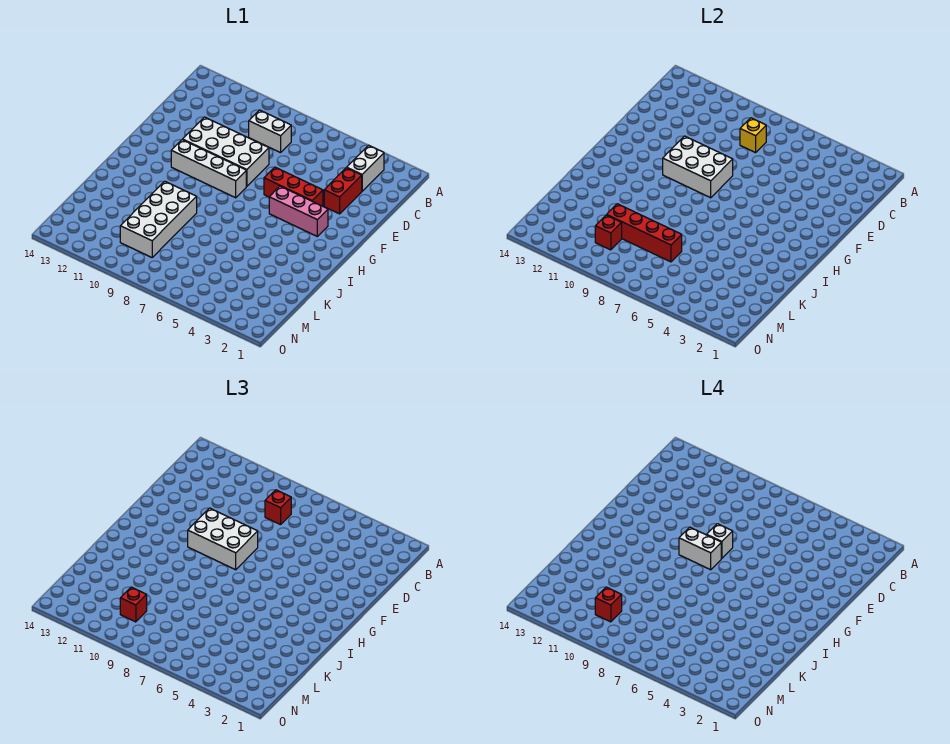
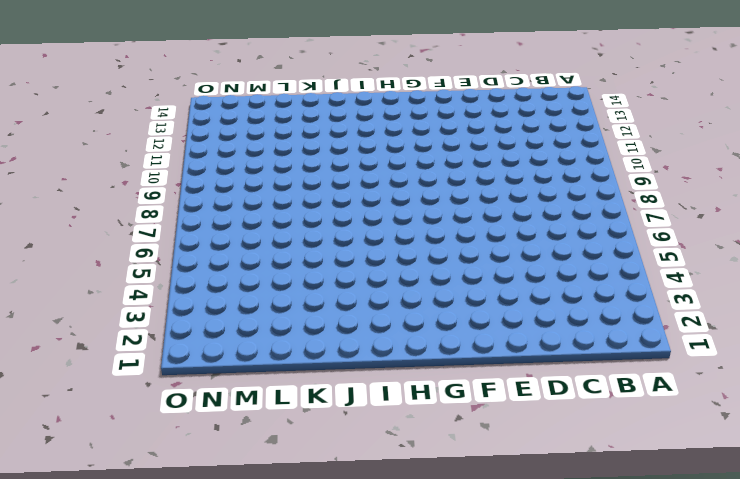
none -> white brick B3:C3 level 1
none -> white brick C8:C9 level 1
none -> red brick D3:E3 level 1

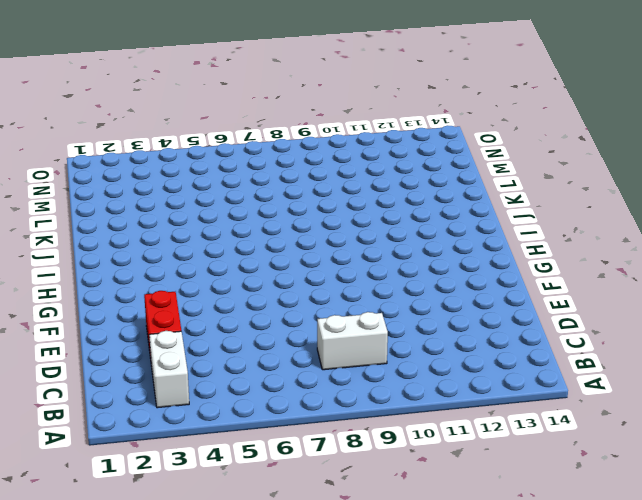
none -> white brick E8:F11 level 1
none -> red brick F4:F6 level 1
none -> pink brick G3:G5 level 1

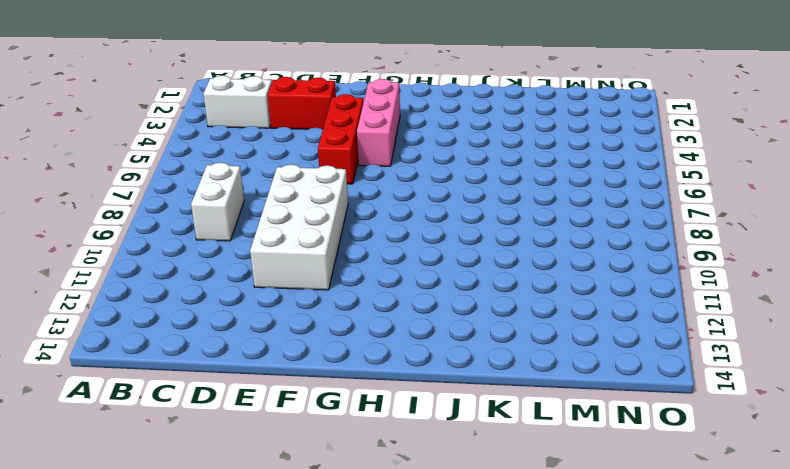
none -> white brick G8:G11 level 1
none -> white brick J9:M10 level 1
none -> yellow brick C8 level 2

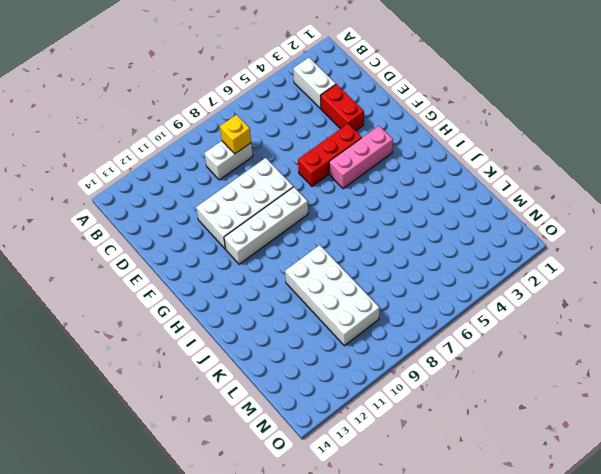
none -> white brick F8:G10 level 2
none -> red brick L7:L10 level 2
none -> red brick M10 level 2

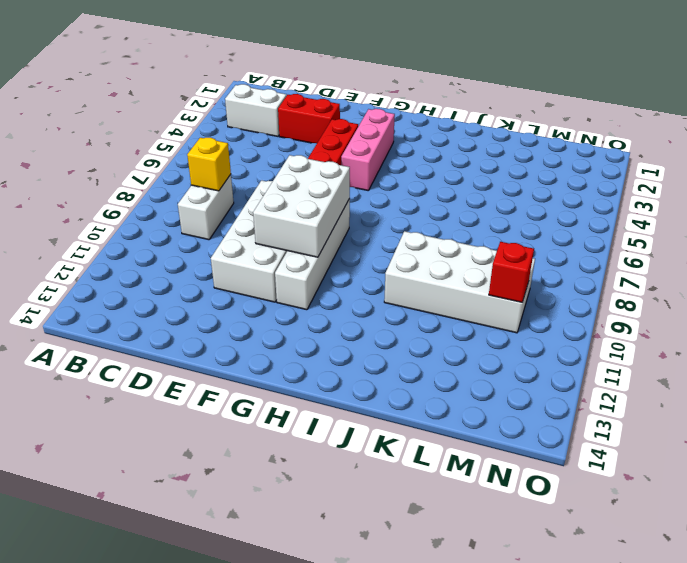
none -> red brick L7:L10 level 2
none -> red brick C8 level 3
none -> white brick F8:G10 level 3

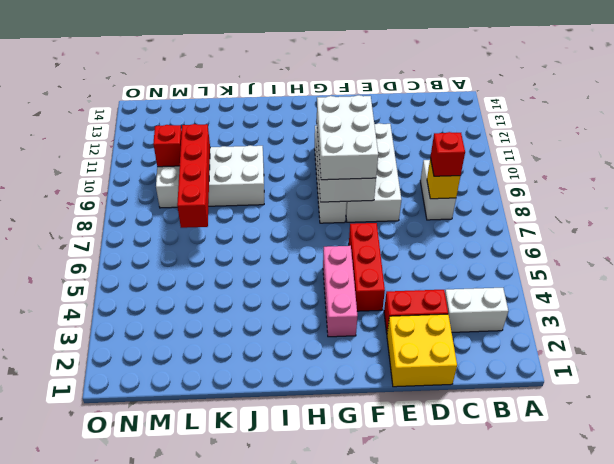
yellow brick D1:E2 level 1 -> none
none -> red brick M10 level 3
none -> white brick F8 level 4
none -> white brick G8:G9 level 4

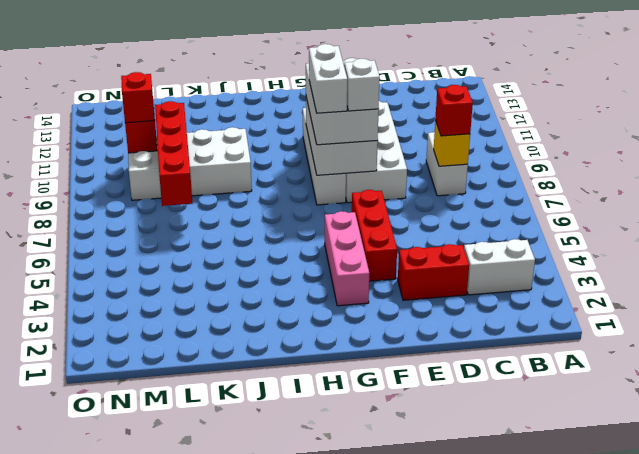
none -> red brick M10 level 4

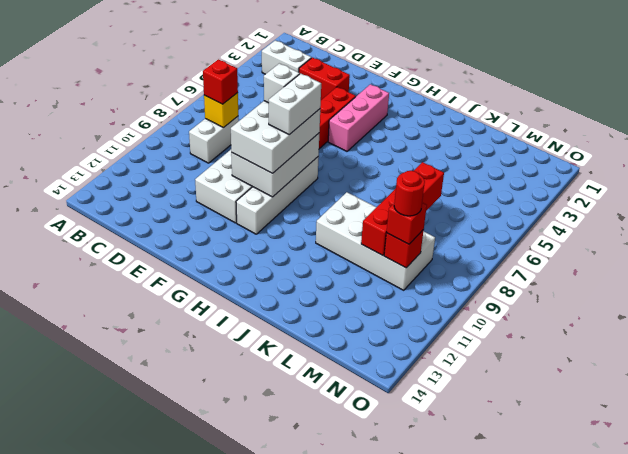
red round brick M10 level 4 -> red brick M10 level 4

